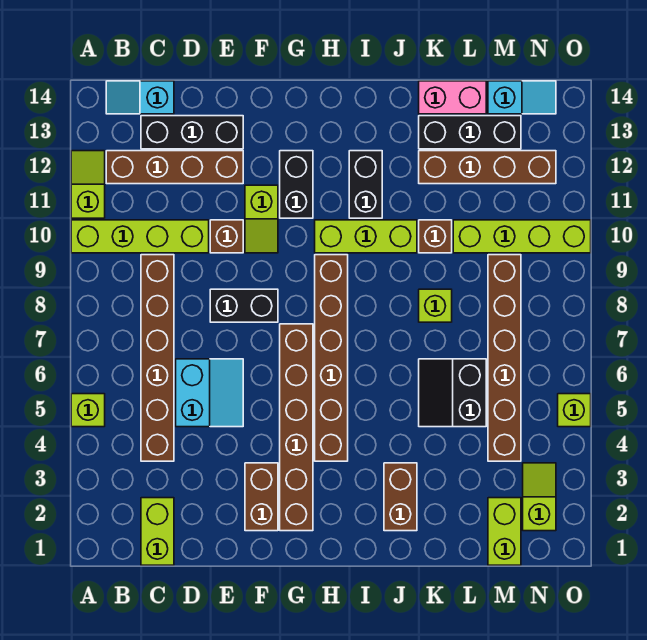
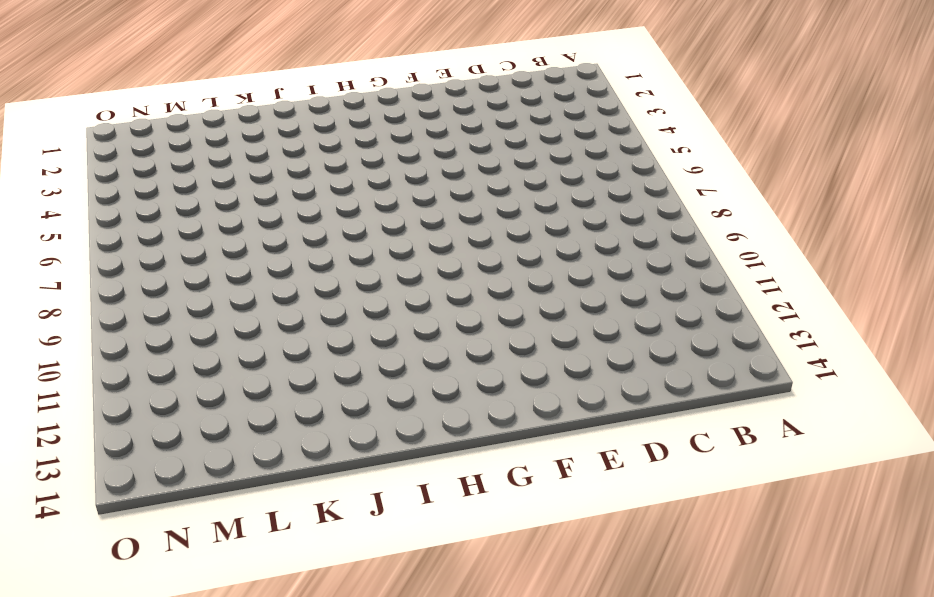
none -> lime brick A5 level 1
none -> lime brick A10:D10 level 1
none -> lime slope A11:A12 level 1 top 11
none -> brown brick B12:E12 level 1

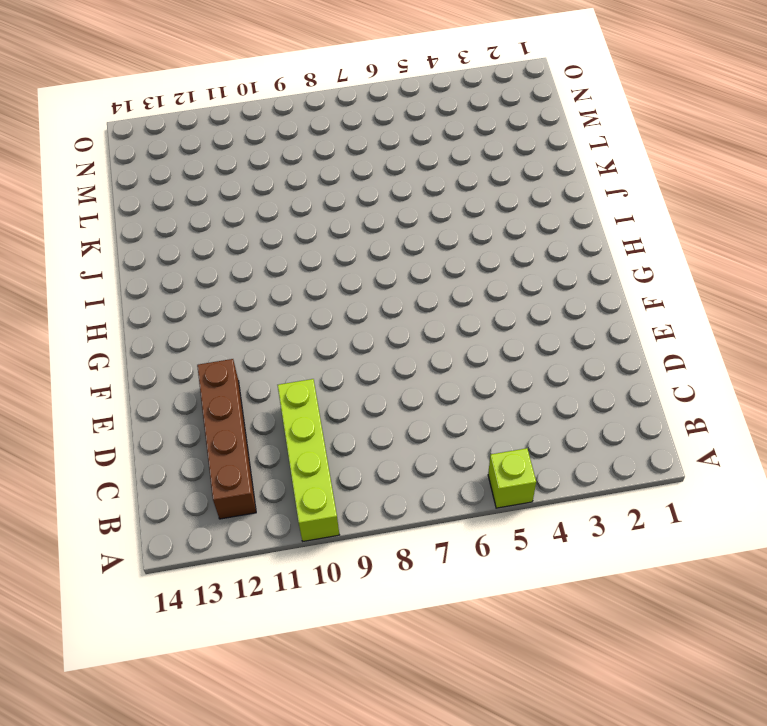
none -> lime slope A11:A12 level 1 top 11
none -> cyan slope B14:C14 level 1 top C
none -> lime brick C1:C2 level 1
none -> brown brick C4:C9 level 1

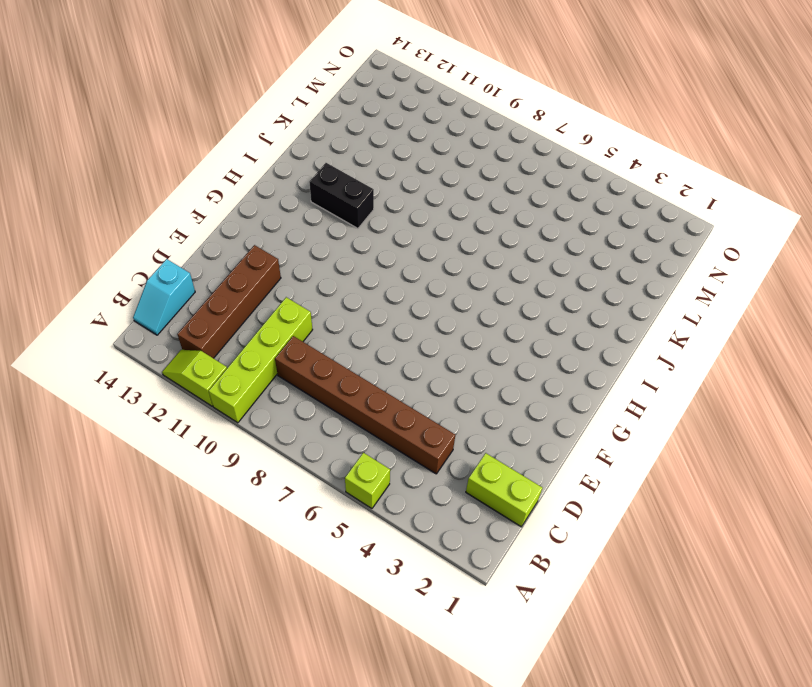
none -> black brick C13:E13 level 1
none -> cyan slope D5:E6 level 1 top D
none -> black brick E8:F8 level 1
none -> brown brick E10 level 1

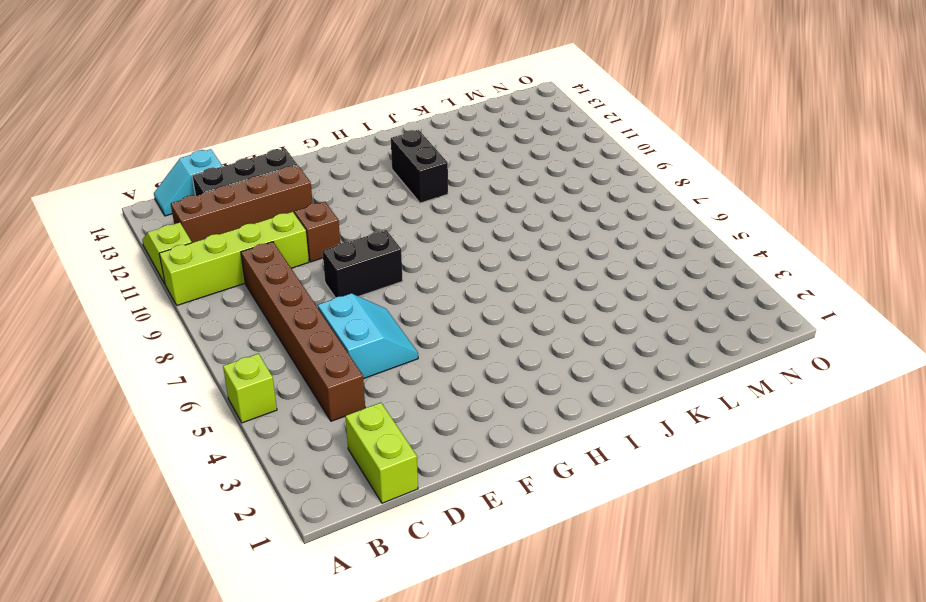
none -> brown brick F2:F3 level 1
none -> lime slope F10:F11 level 1 top 11
none -> brown brick G2:G7 level 1
none -> black brick G11:G12 level 1

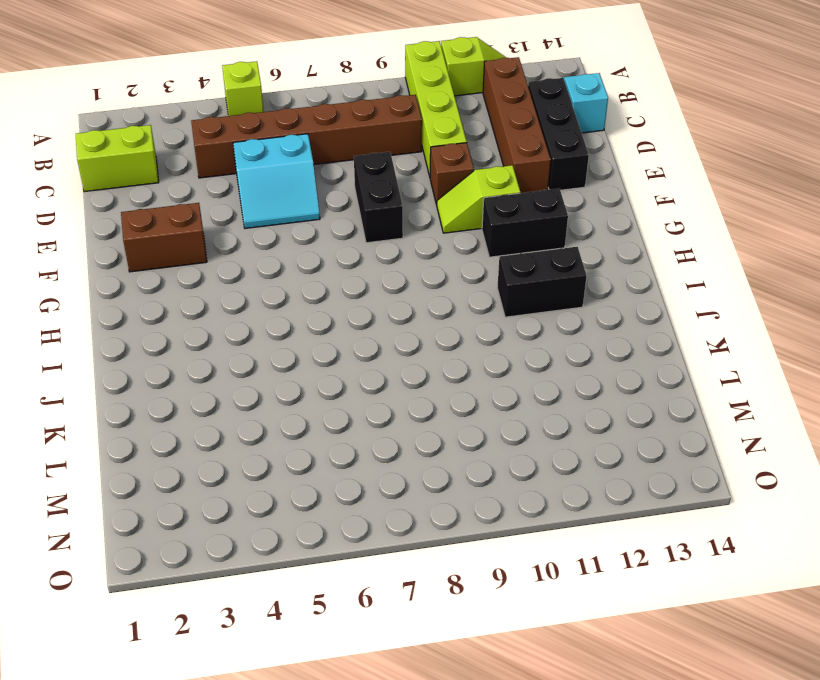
none -> brown brick G2:G7 level 1
none -> brown brick H4:H9 level 1
none -> lime brick H10:J10 level 1
none -> brown brick J2:J3 level 1

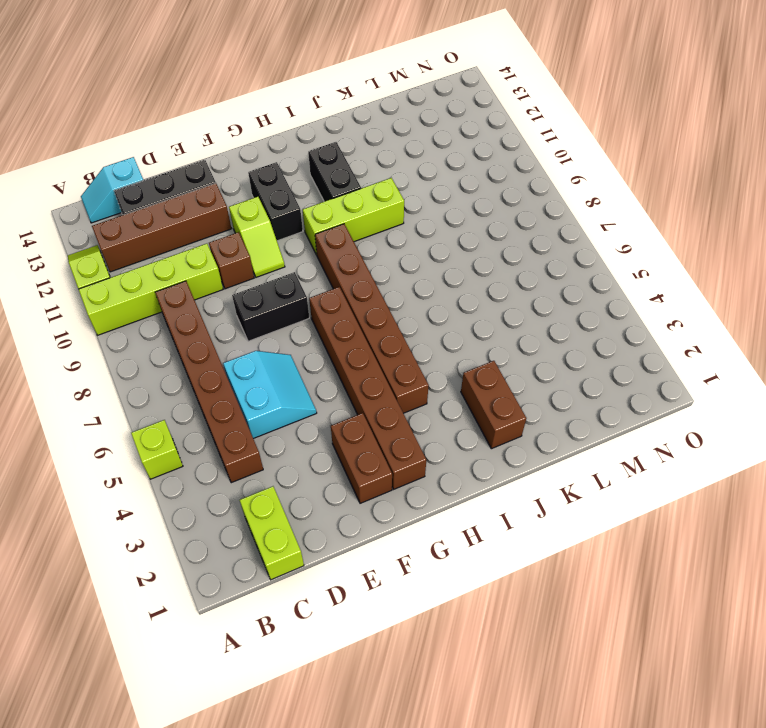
none -> black slope K5:L6 level 1 top L
none -> lime brick K8 level 1
none -> brown brick K10 level 1
none -> brown brick K12:N12 level 1

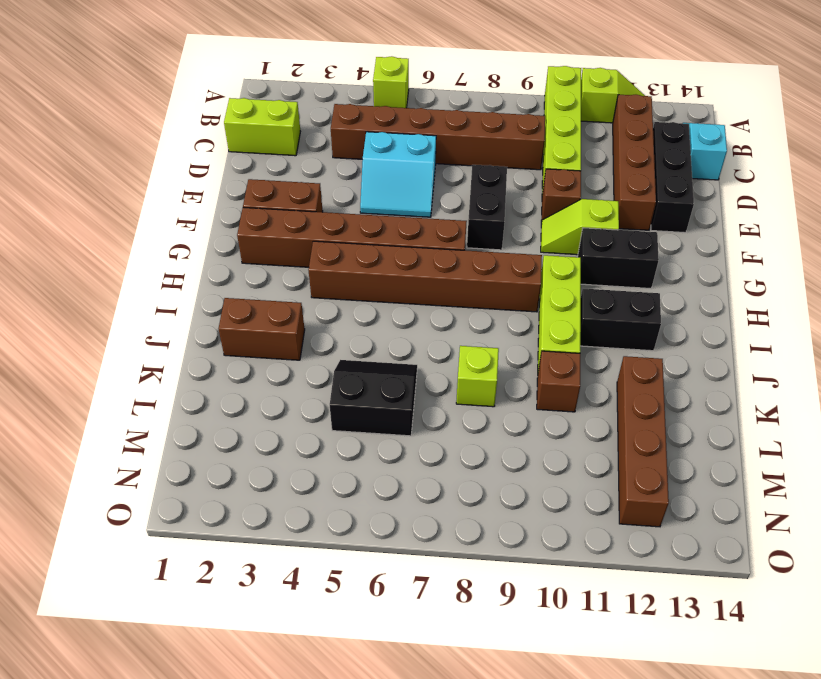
none -> black brick K13:M13 level 1
none -> pink brick K14:L14 level 1
none -> lime brick L10:O10 level 1
none -> lime brick M1:M2 level 1

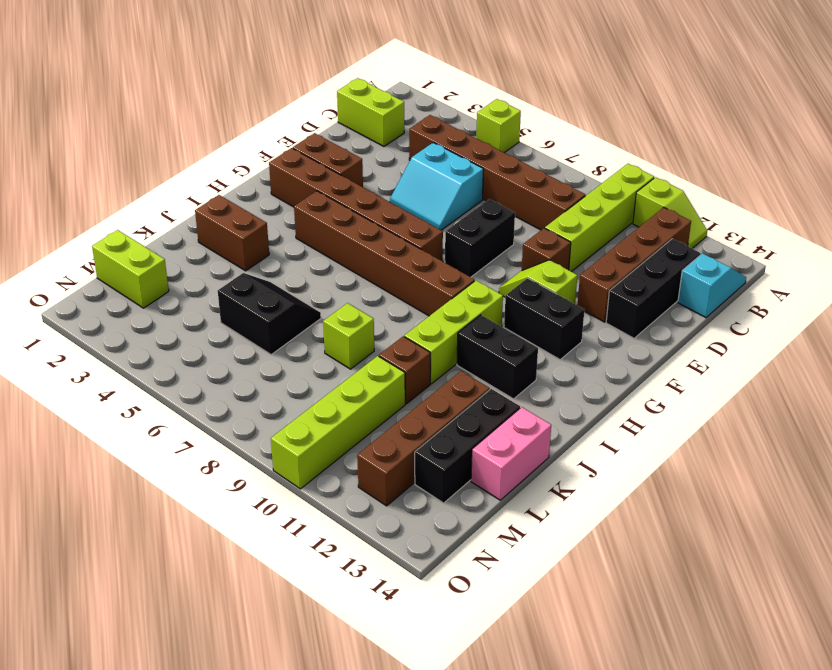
none -> brown brick M4:M9 level 1
none -> cyan slope M14:N14 level 1 top M
none -> lime slope N2:N3 level 1 top 2
none -> lime brick O5 level 1

